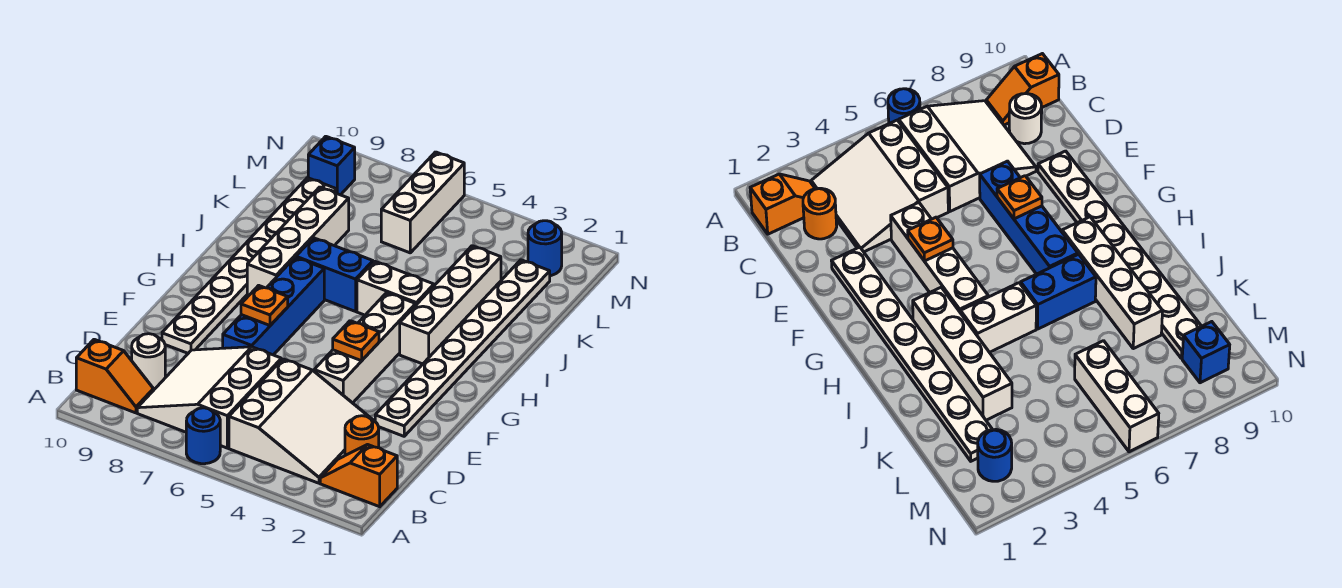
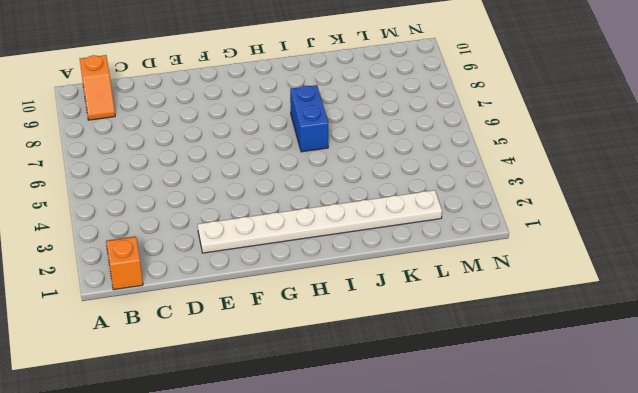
none -> blue round brick A6 level 1
none -> white slope B3:D5 level 1 top 5
none -> white slope B6:D8 level 1 top 6

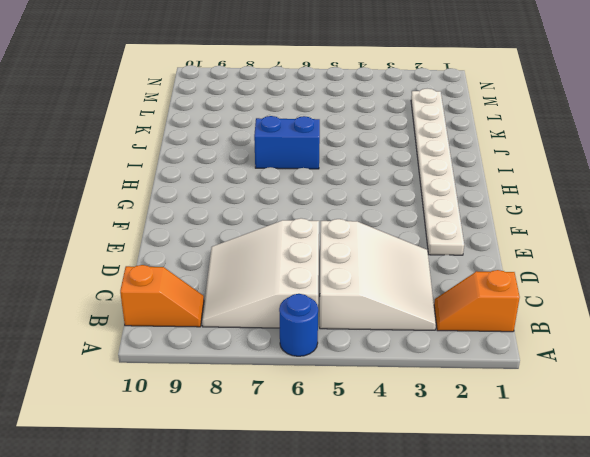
none -> orange round brick C2 level 1
none -> white round brick C9 level 1
none -> white brick E4:H4 level 1

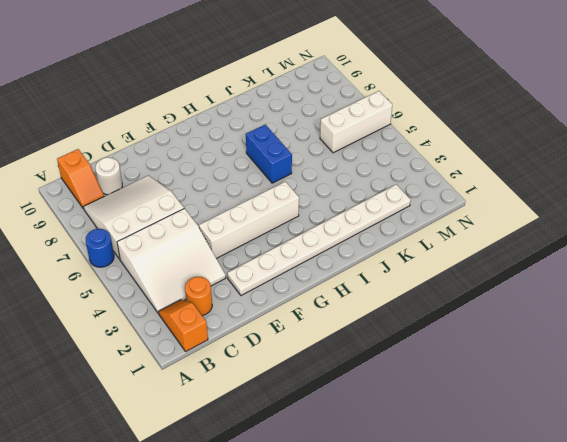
none -> blue brick E7:H7 level 1
none -> white plate E9:L9 level 1
none -> white brick H3:K3 level 1

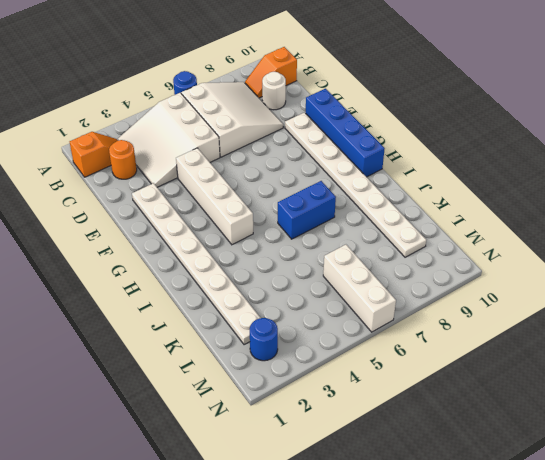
blue brick E10:H10 level 1 -> blue brick E7:H7 level 1
none -> white brick H3:K3 level 1
none -> white brick H8:K8 level 1
none -> white brick I4:I5 level 1

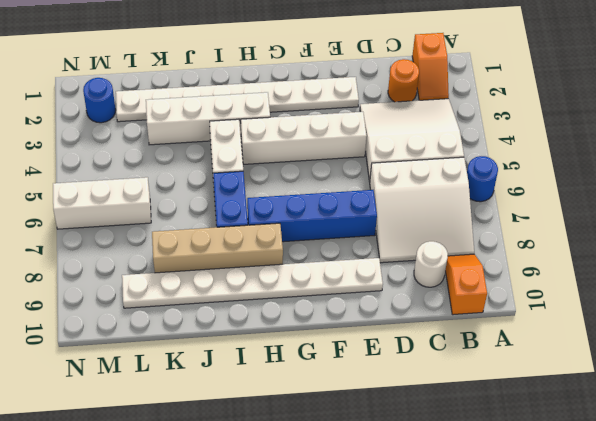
tan brick H8:K8 level 1 -> white brick H8:K8 level 1
none -> blue brick M9 level 1
none -> orange plate F4 level 2
none -> orange plate F7 level 2

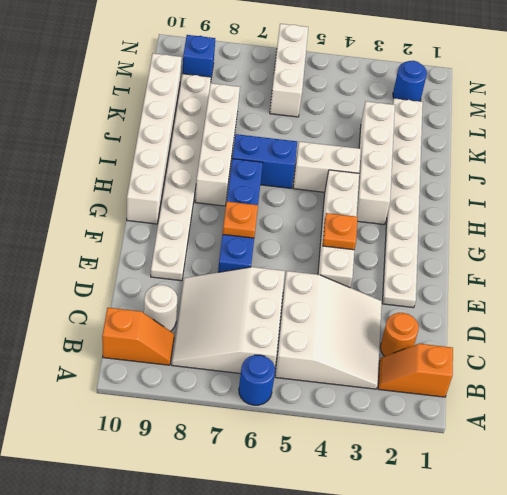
white brick G10:L10 level 1 -> none

